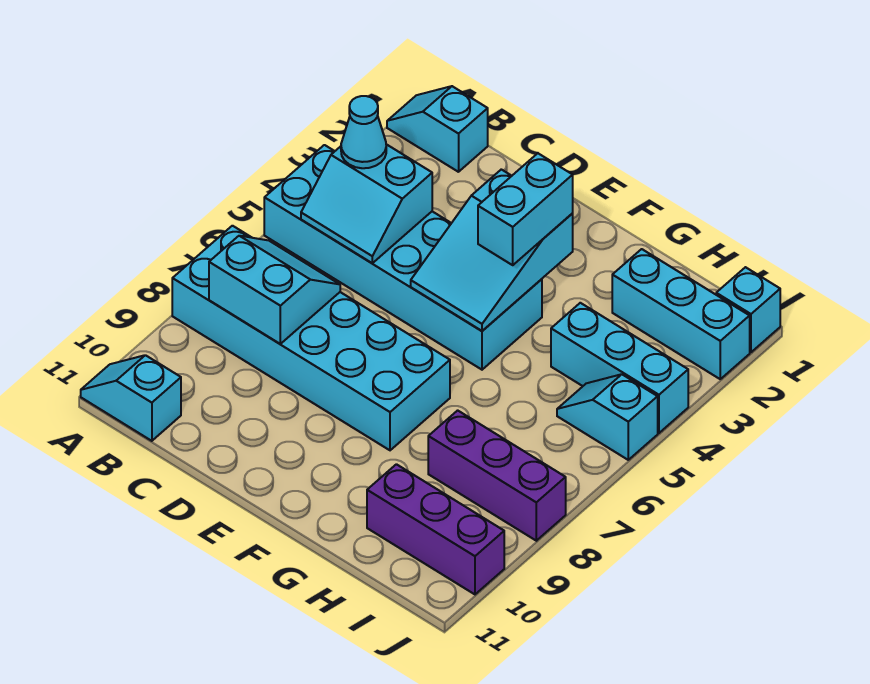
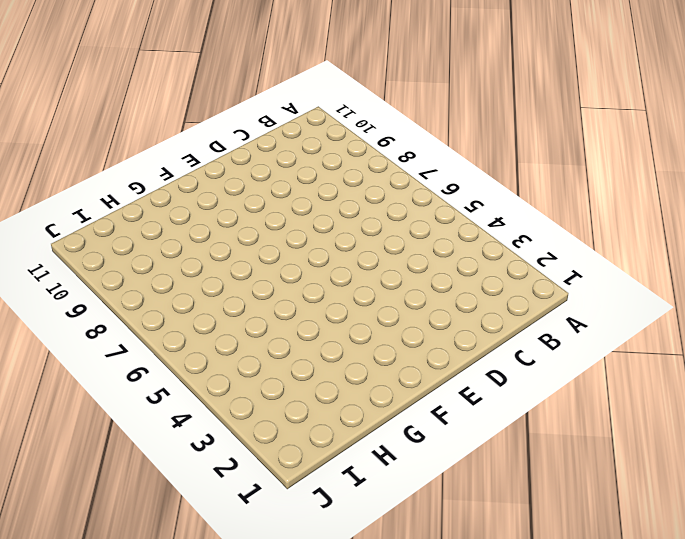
none -> cyan slope A1:B1 level 1 top B
none -> cyan brick A4:F5 level 1
none -> cyan brick A7:F8 level 1

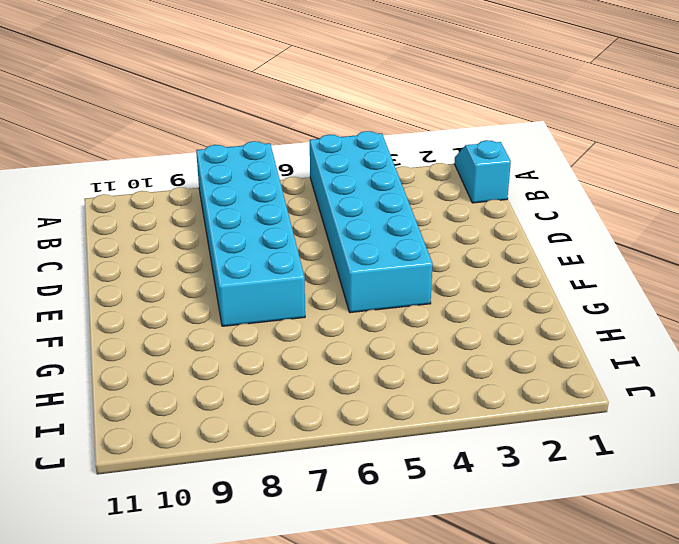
none -> cyan slope A11:B11 level 1 top B
none -> cyan brick H2:J2 level 1
none -> cyan brick H4:J4 level 1

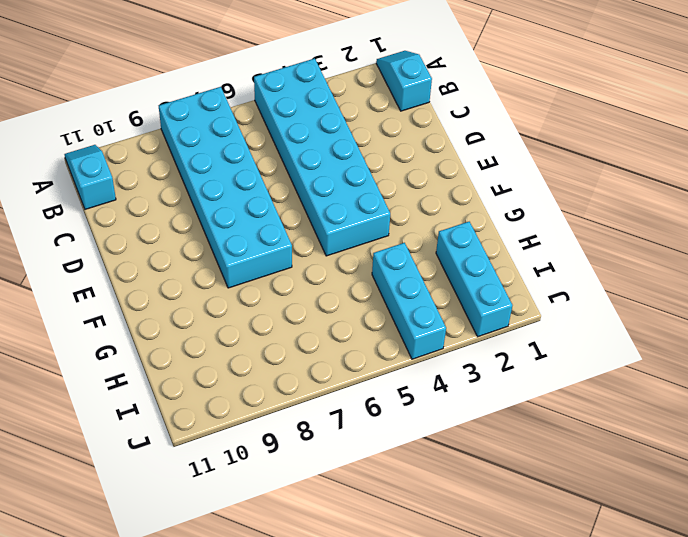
none -> purple brick H8:J8 level 1
none -> purple brick H10:J10 level 1
none -> cyan slope I5:J5 level 1 top J

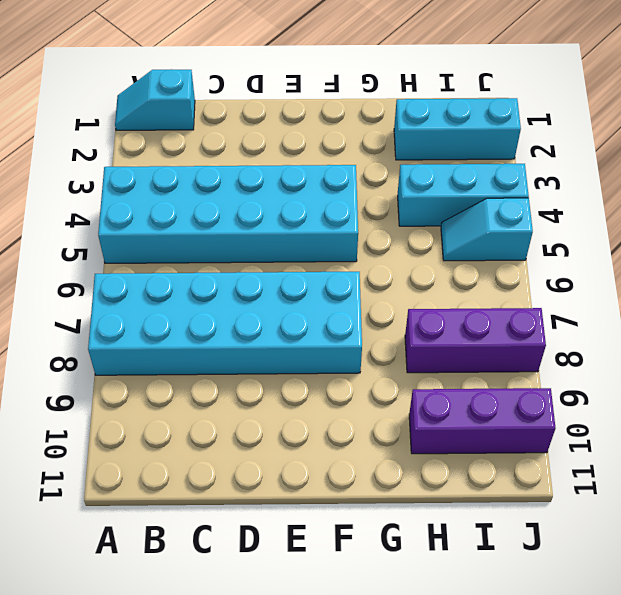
none -> cyan slope A11:B11 level 1 top B
none -> cyan brick J1 level 1
none -> cyan slope B4:C5 level 2 top 4

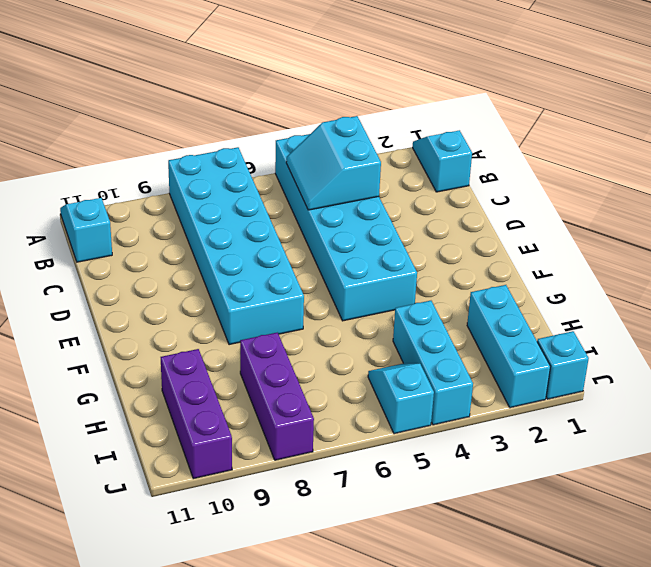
none -> cyan slope B7:C8 level 2 top 8
none -> cyan slope E3:F5 level 2 top 3
none -> cyan cone B4 level 3

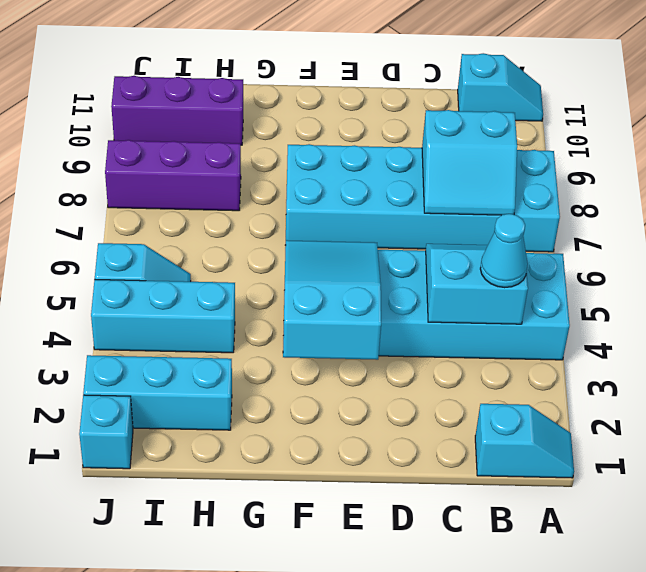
none -> cyan brick F3:F4 level 3

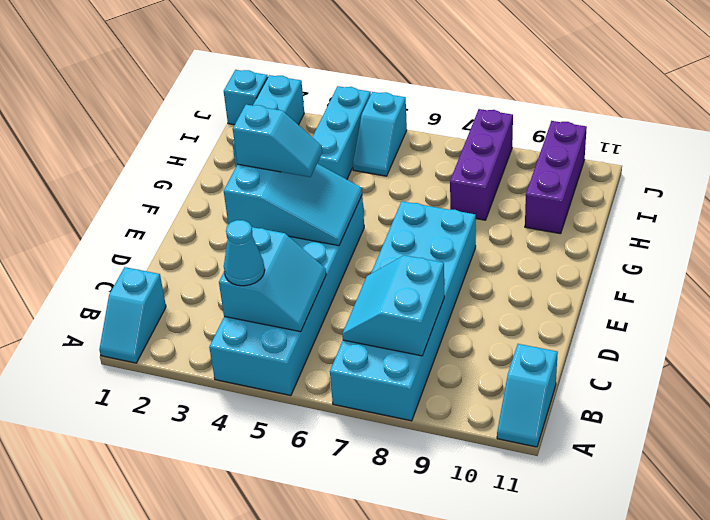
cyan slope F3:F4 level 3 top 3 -> cyan brick F3:F4 level 3

